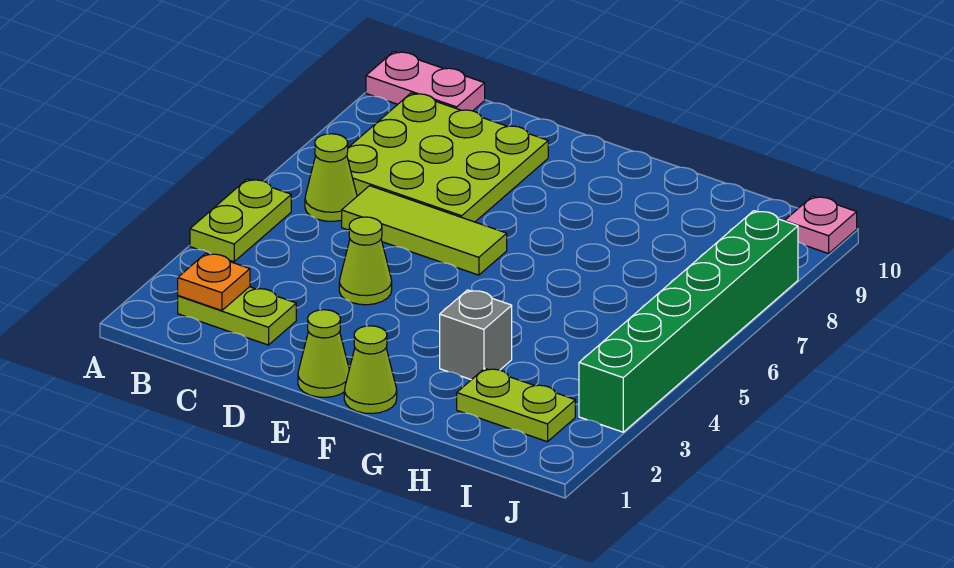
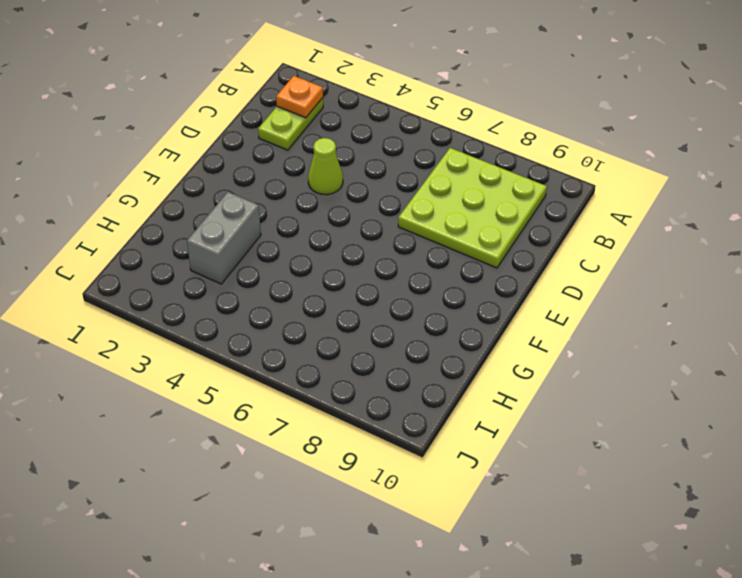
grey brick G3:H3 level 1 -> grey brick G3 level 1
none -> lime plate A4:A5 level 1
none -> pink plate A10:B10 level 1
none -> lime cone B6 level 1

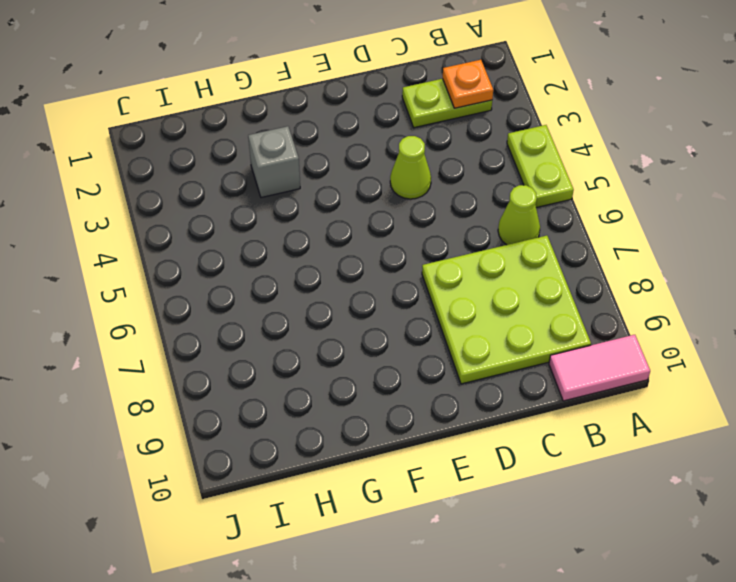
pink tile A10:B10 level 1 -> pink plate A10:B10 level 1
none -> lime tile C6:E6 level 1
none -> lime cone E1 level 1
none -> lime cone F1 level 1

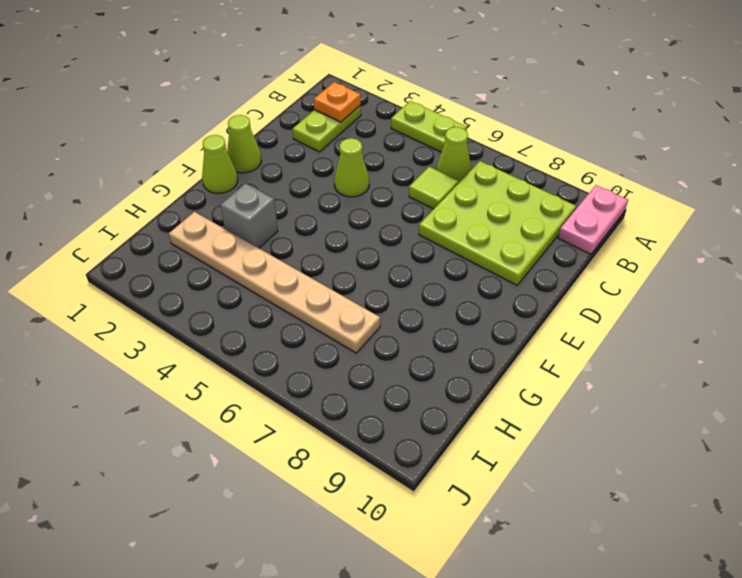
lime tile C6 level 1 -> lime tile C6:E6 level 1
tan plate H2:H7 level 1 -> lime plate H2:I2 level 1
none -> green brick J3:J8 level 1
none -> pink plate J10 level 1

